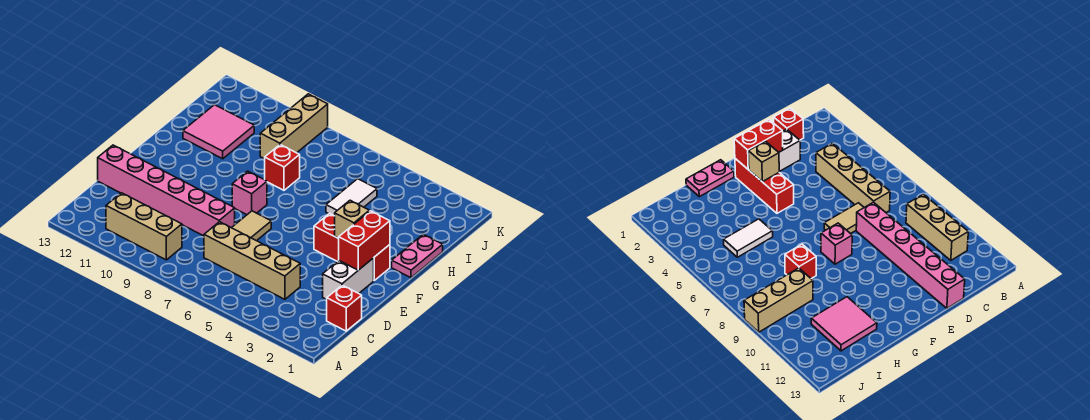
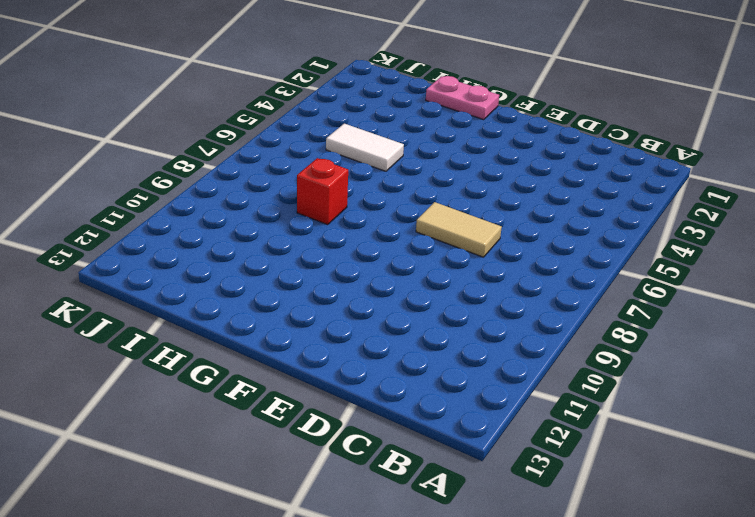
none -> tan brick B9:B11 level 1
none -> red brick C1 level 1
none -> tan brick C4:C7 level 1

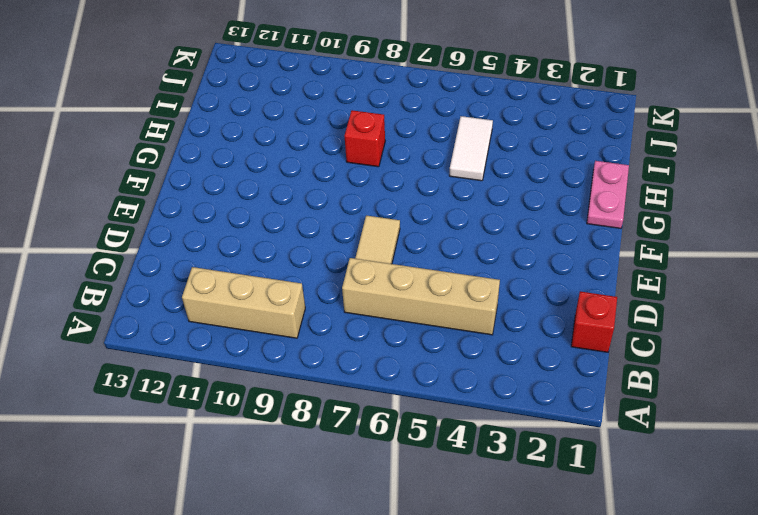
none -> white brick D2:E2 level 1
none -> pink brick D8:D13 level 1
none -> red brick F2:F4 level 1

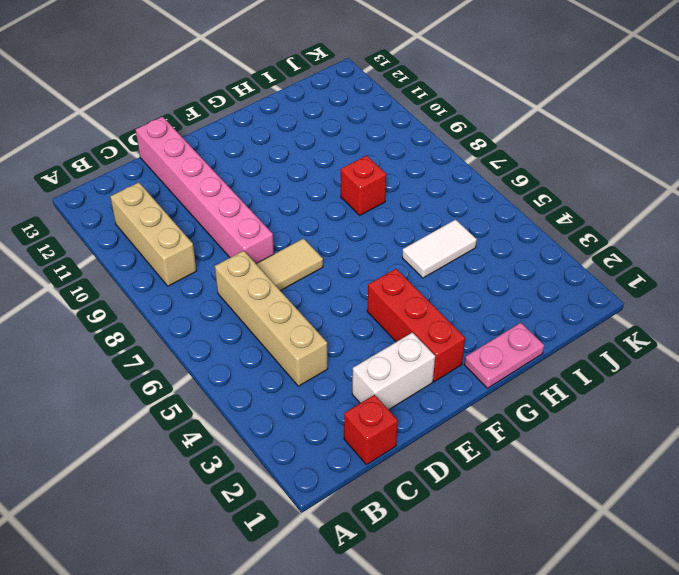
none -> pink brick F8 level 1
none -> pink tile H11:I12 level 1
none -> tan brick I9:K9 level 1

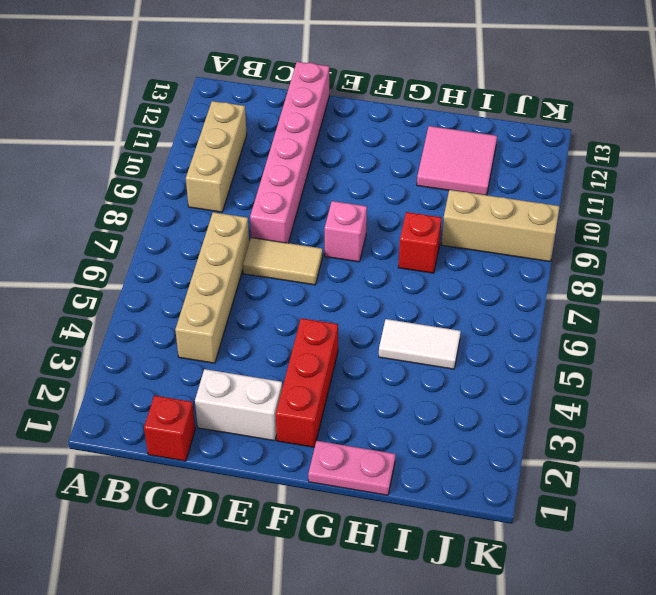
none -> red brick E2:F2 level 2
none -> tan brick F3 level 2

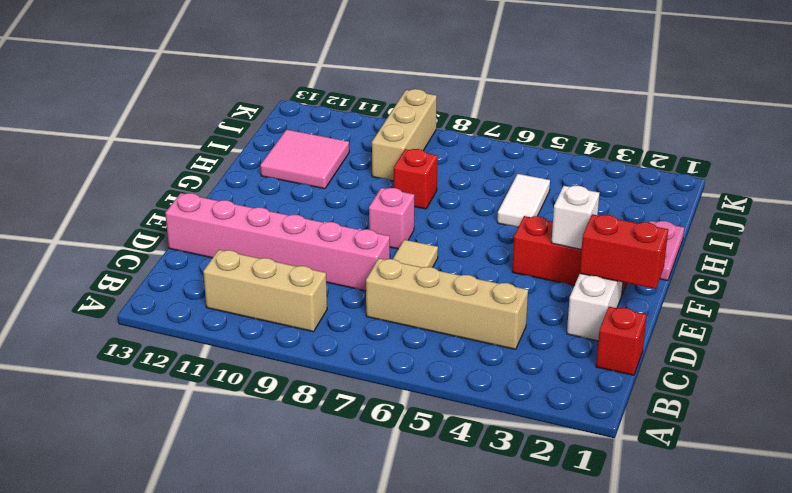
red brick E1:E2 level 2 -> red brick E2:F2 level 2
white brick F3 level 2 -> tan brick F3 level 2

